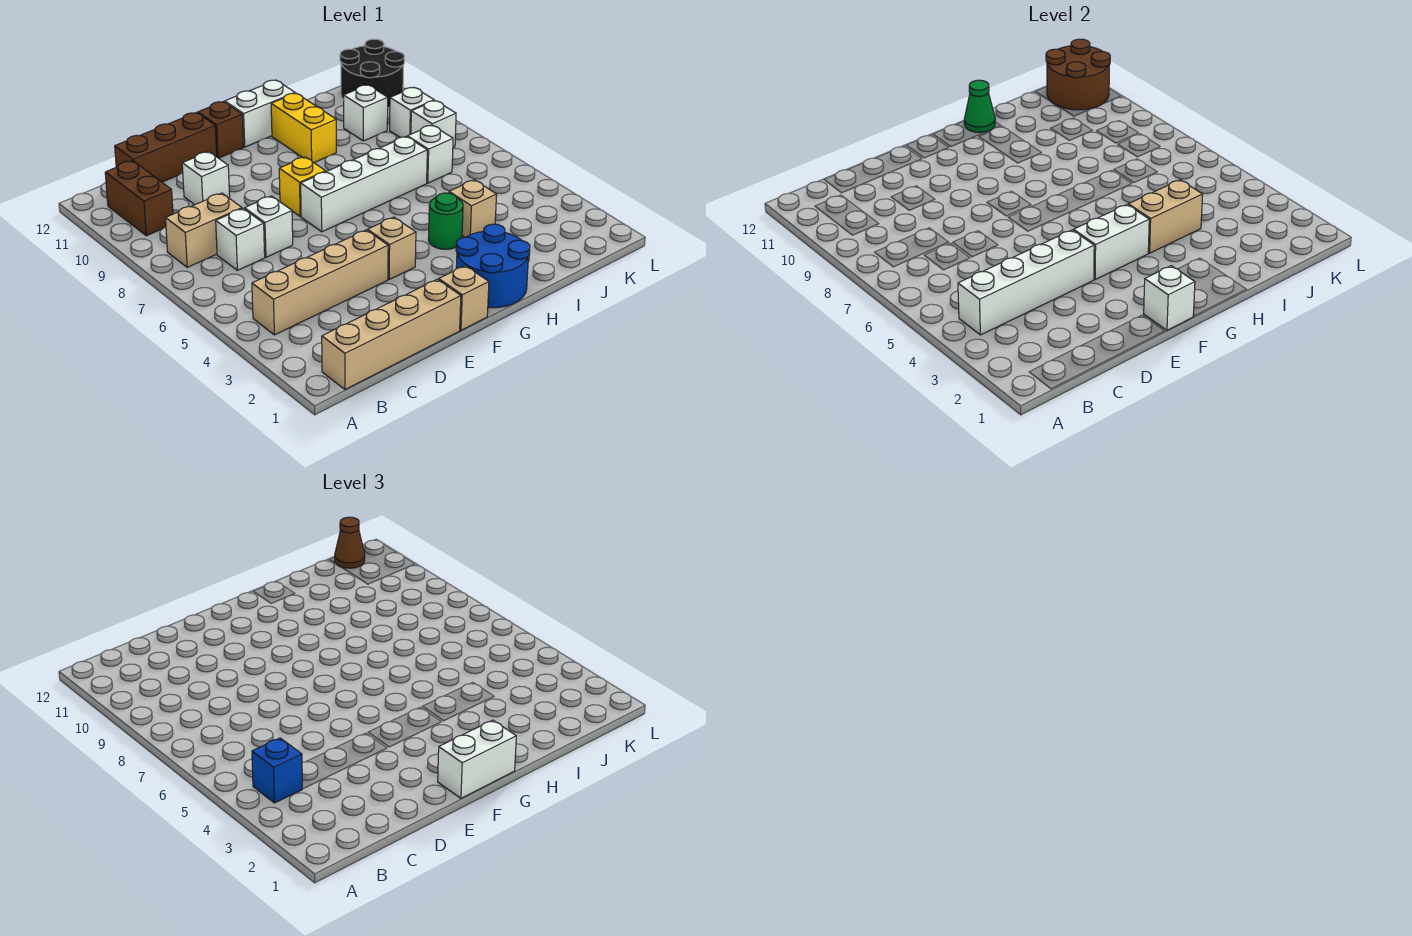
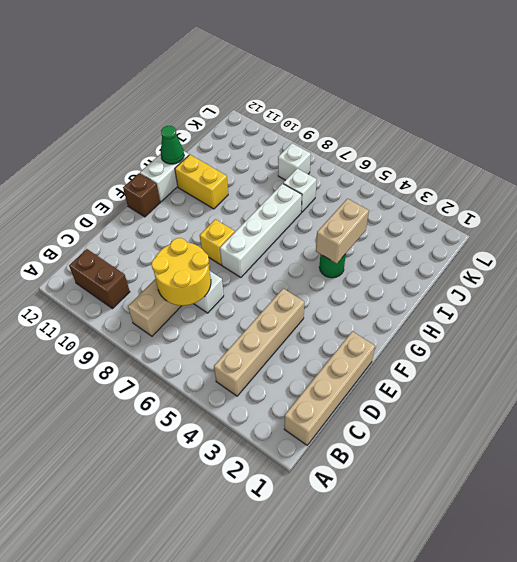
yellow round brick C7:D8 level 2 -> none
none -> white brick C7 level 1
none -> brown brick C12:E12 level 1
none -> white brick D10 level 1
none -> tan brick F1 level 1

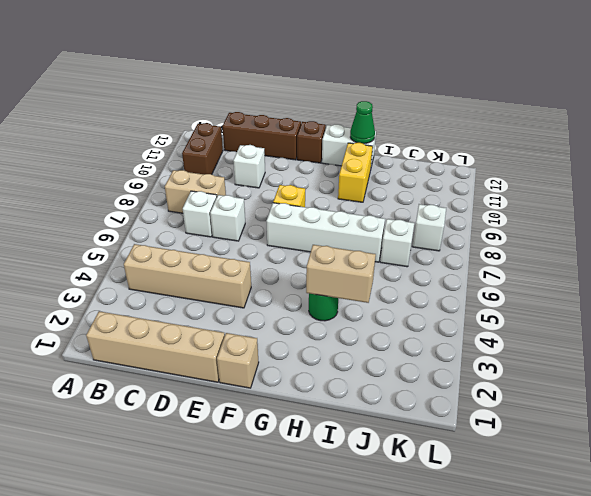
none -> tan brick F4 level 1
none -> blue round brick G1:H2 level 1
none -> tan brick I4 level 1
none -> white brick J10 level 1

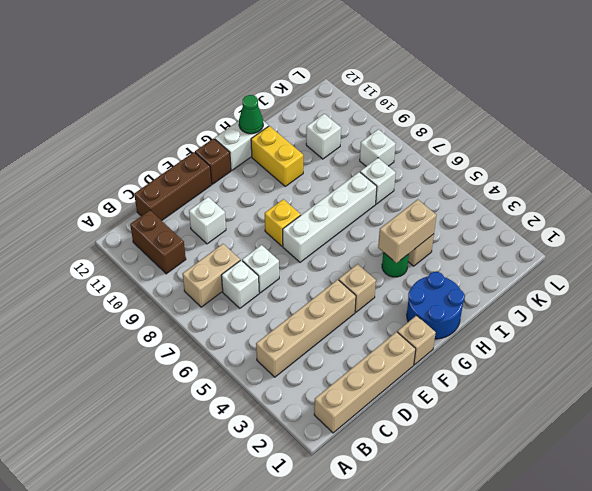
none -> white brick K9 level 1
none -> black round brick K11:L12 level 1
none -> white brick B4:E4 level 2
none -> white brick F1 level 2

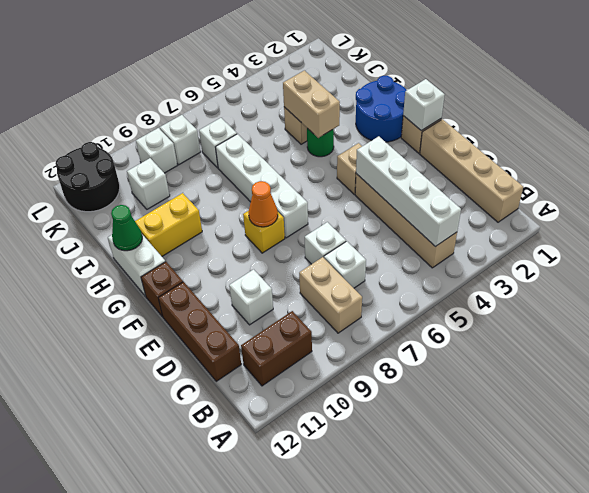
orange cone F8 level 2 -> none
none -> white brick F4:G4 level 2
none -> brown round brick K11:L12 level 2
none -> blue brick B4 level 3
none -> white brick F1:G1 level 3

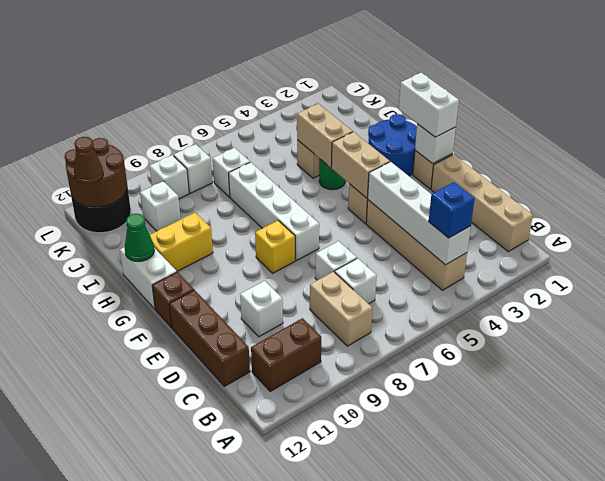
tan brick F4:G4 level 2 -> white brick F4:G4 level 2

